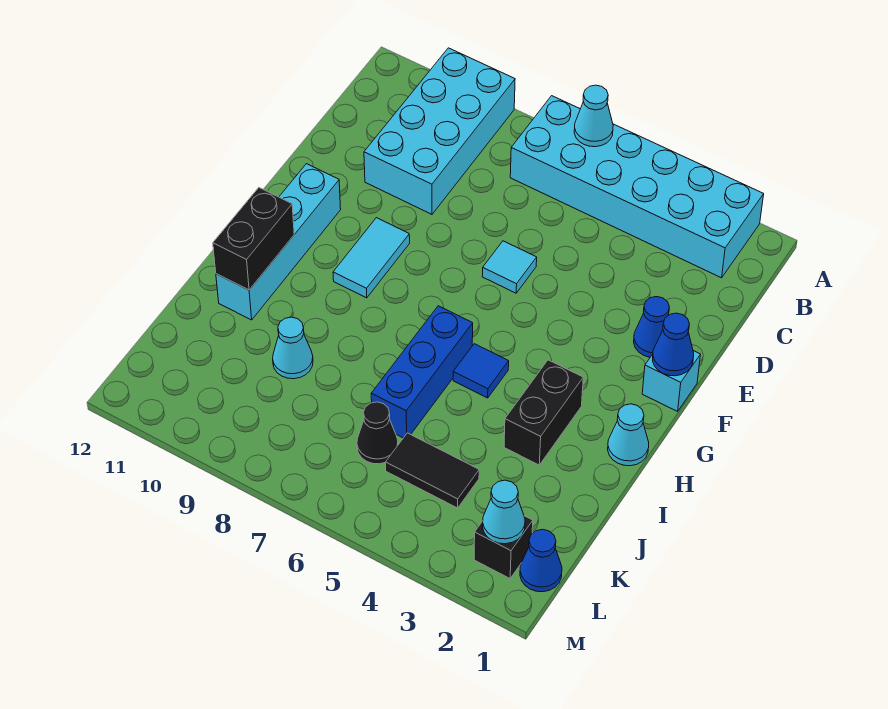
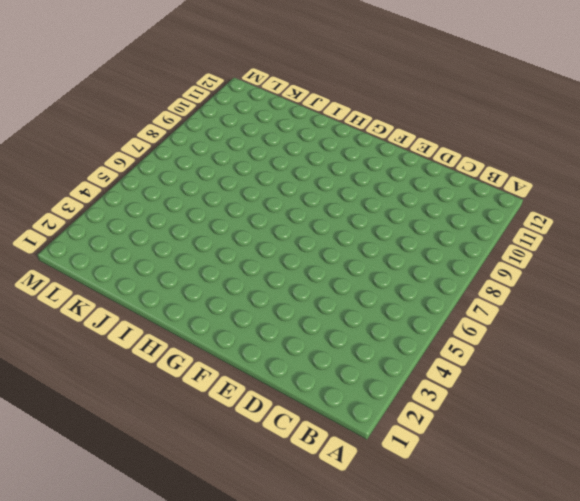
none -> cyan brick A2:B7 level 1
none -> cyan brick A9:D10 level 1
none -> blue cone E2 level 1

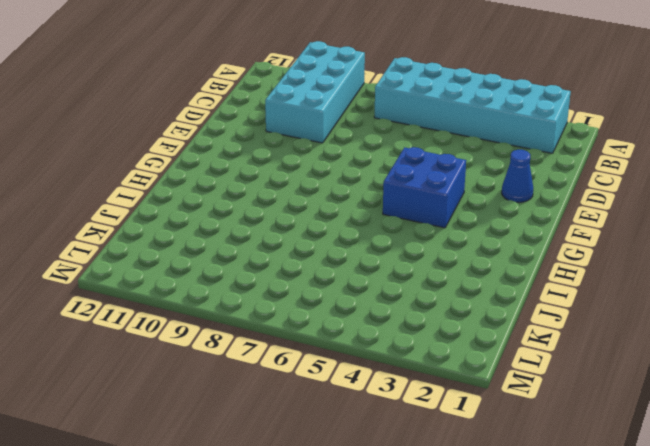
blue brick F4:G5 level 1 -> none
none -> cyan tile E6 level 1
none -> cyan brick F1 level 1
none -> cyan tile F9:G9 level 1

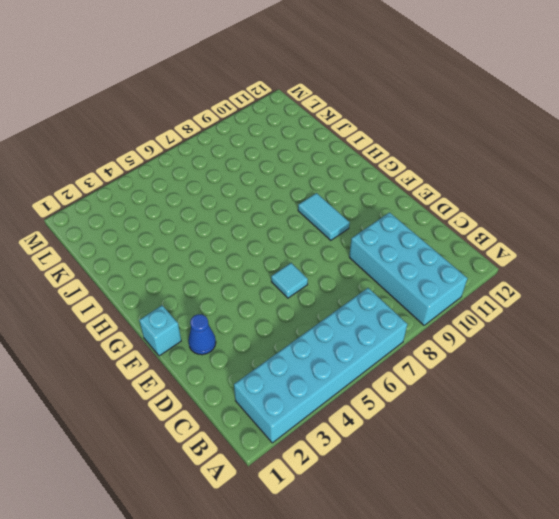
none -> cyan brick F11:I11 level 1
none -> cyan cone H1 level 1
none -> black brick H3:I3 level 1

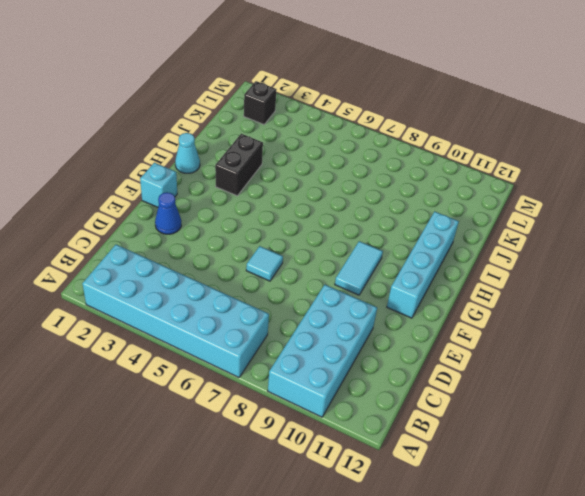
none -> blue tile H5 level 1
none -> blue brick H6:J6 level 1
none -> cyan cone J9 level 1

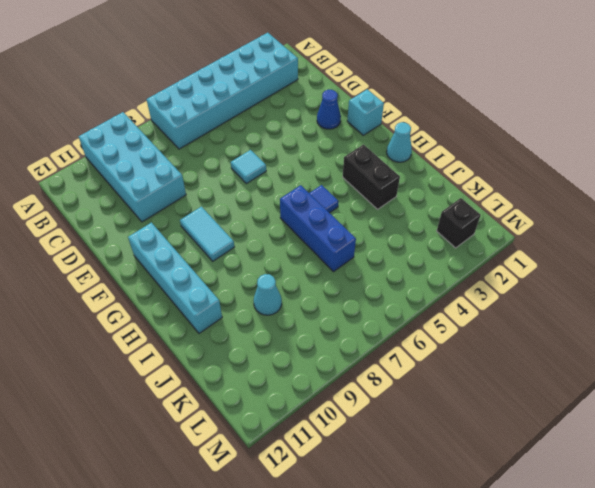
none -> black tile K4:K5 level 1
none -> black cone K6 level 1
none -> blue cone L1 level 1

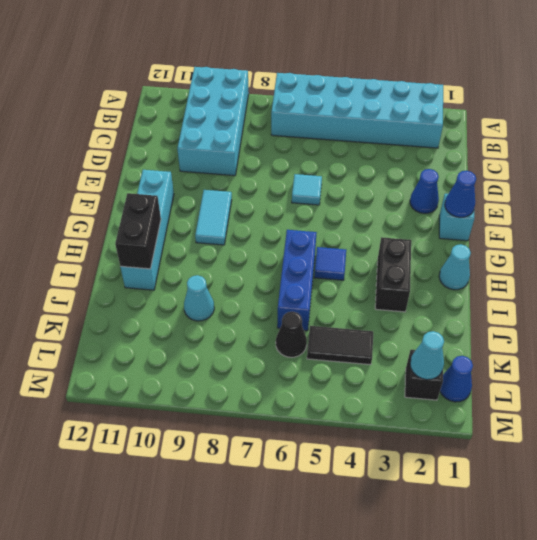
none -> cyan cone A6 level 2

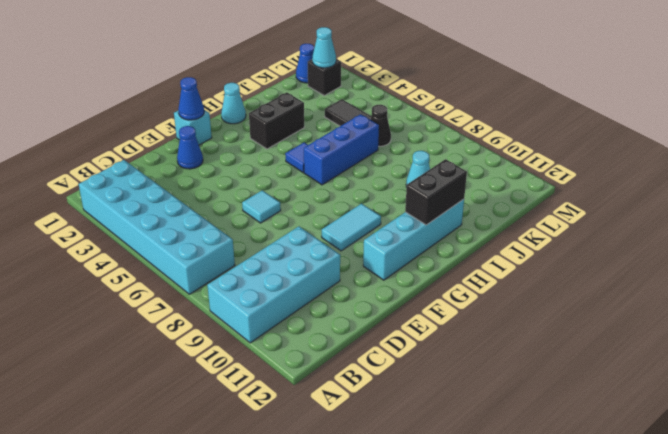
none -> cyan cone A6 level 2

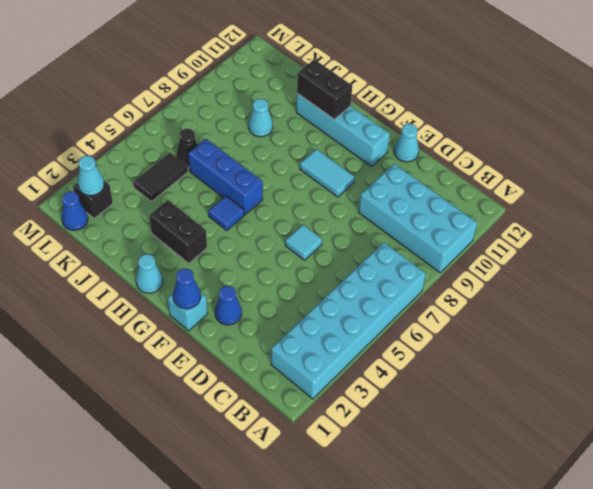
cyan cone E12 level 1 -> cyan cone A6 level 2

